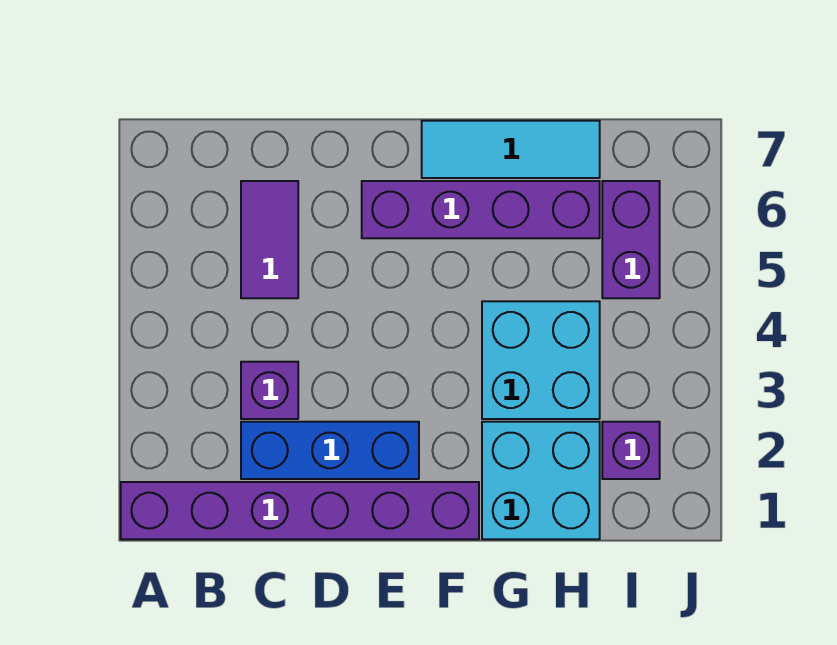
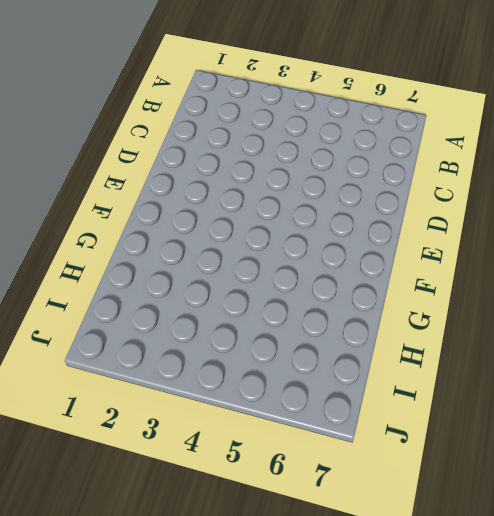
none -> purple brick A1:F1 level 1
none -> blue brick C2:E2 level 1

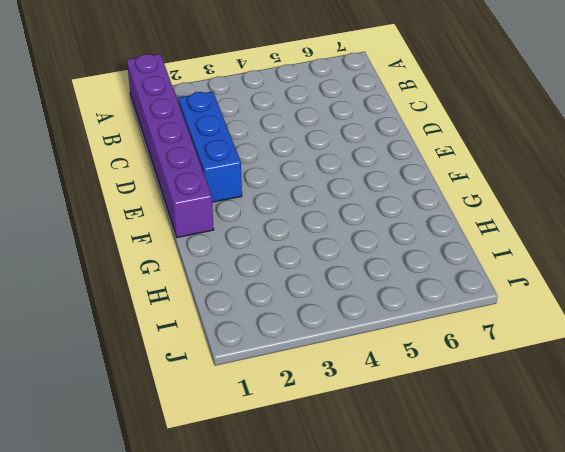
none -> purple brick C3 level 1
none -> purple tile C5:C6 level 1

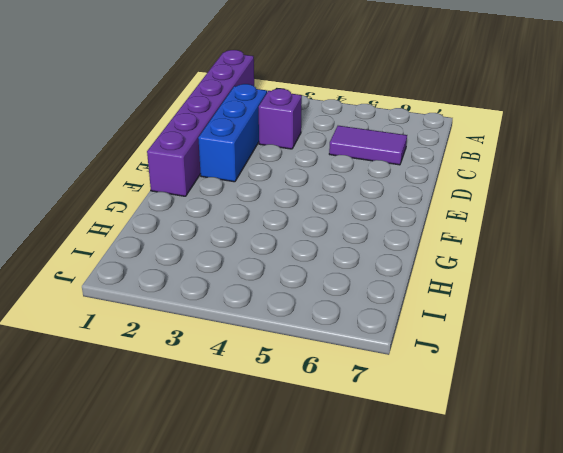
none -> purple brick E6:H6 level 1
none -> cyan tile F7:H7 level 1

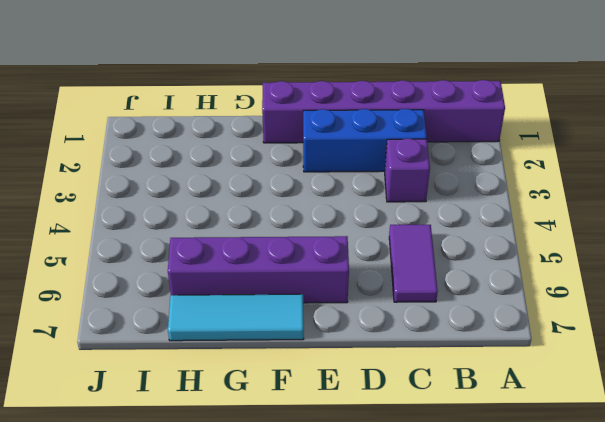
none -> cyan brick G1:H2 level 1
none -> cyan brick G3:H4 level 1

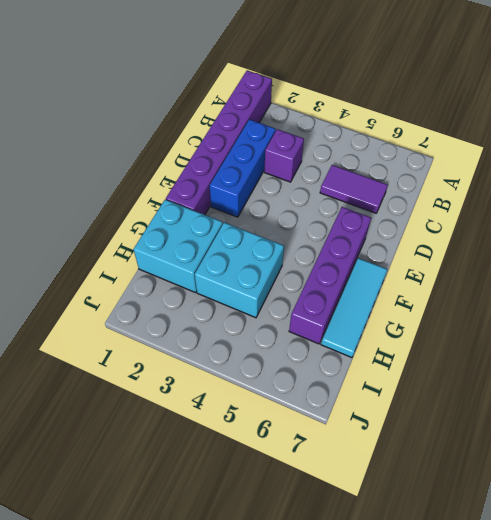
none -> purple brick I2 level 1
none -> purple brick I5:I6 level 1

